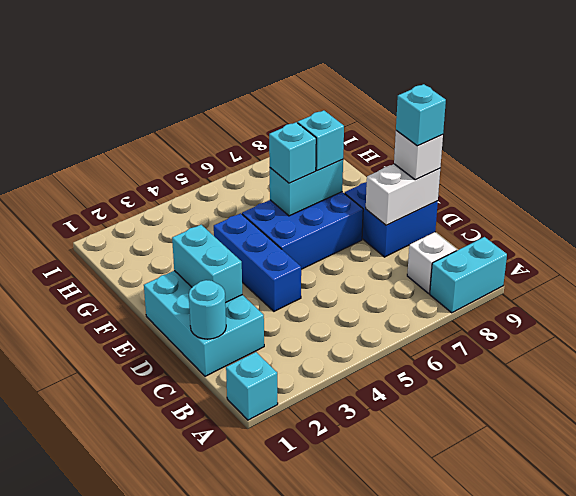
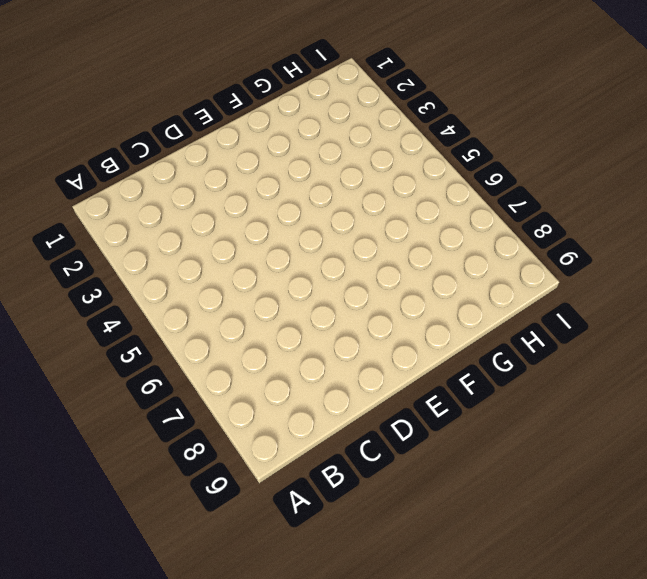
none -> cyan brick A1 level 1
none -> cyan brick A8:A9 level 1
none -> white brick B8 level 1

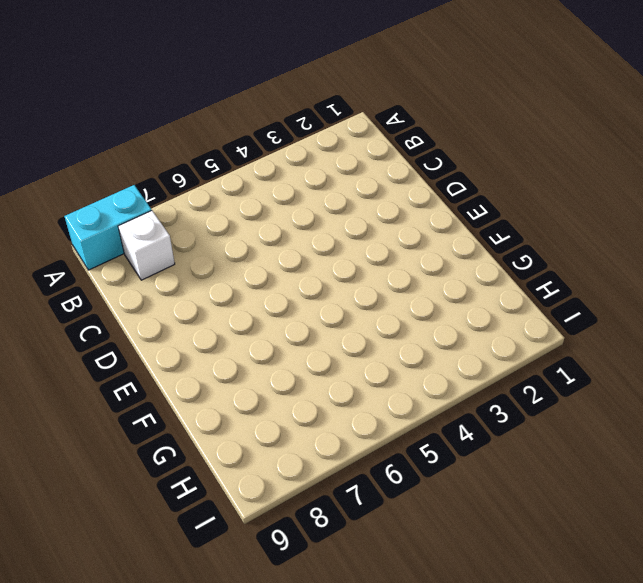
none -> cyan brick A1 level 1
none -> cyan brick C1:E2 level 1
none -> blue brick D4:F4 level 1

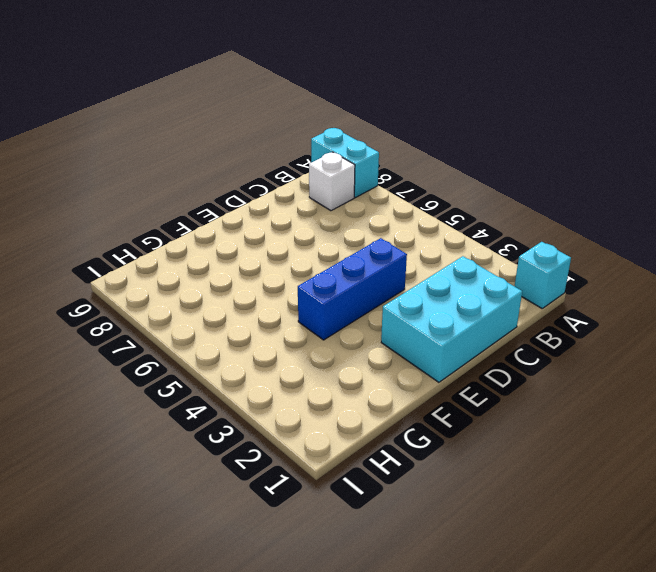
none -> blue brick D8:E9 level 1
none -> blue brick E5:F7 level 1
none -> cyan round brick C1 level 2

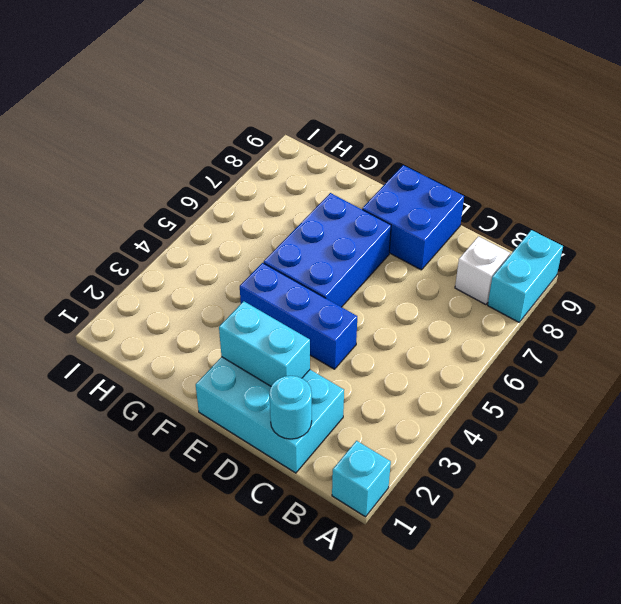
none -> white brick D8:D9 level 2
none -> cyan brick F6:F7 level 2
none -> white brick D9 level 3

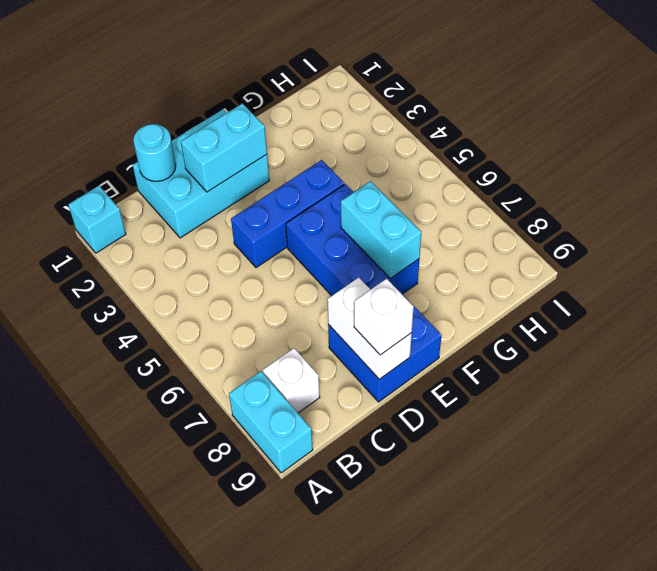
none -> cyan brick F6 level 3
none -> cyan brick F7 level 3
none -> cyan brick D9 level 4

